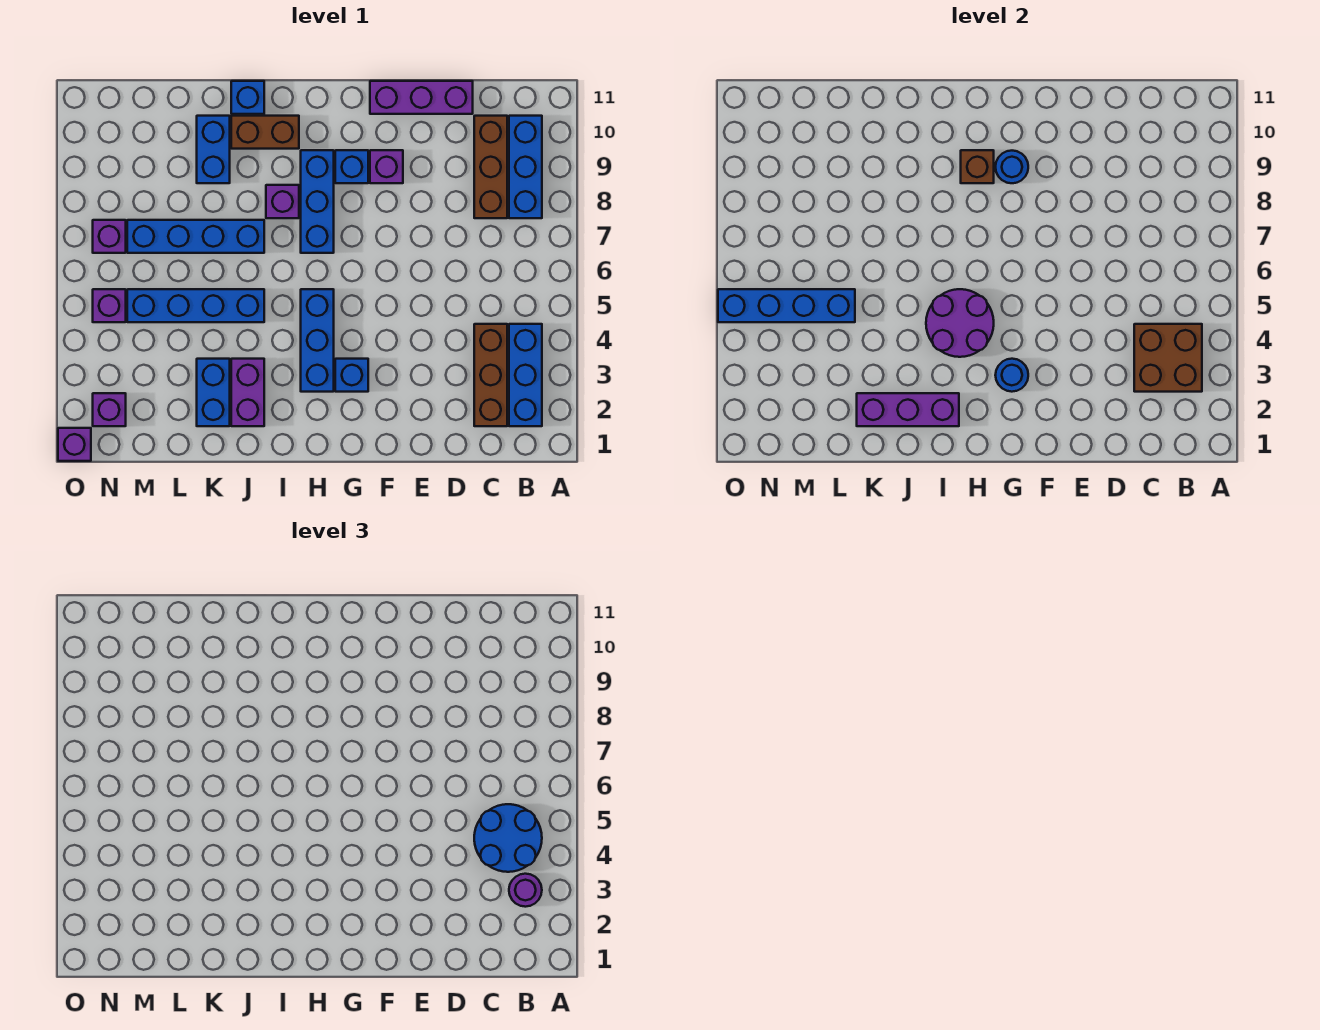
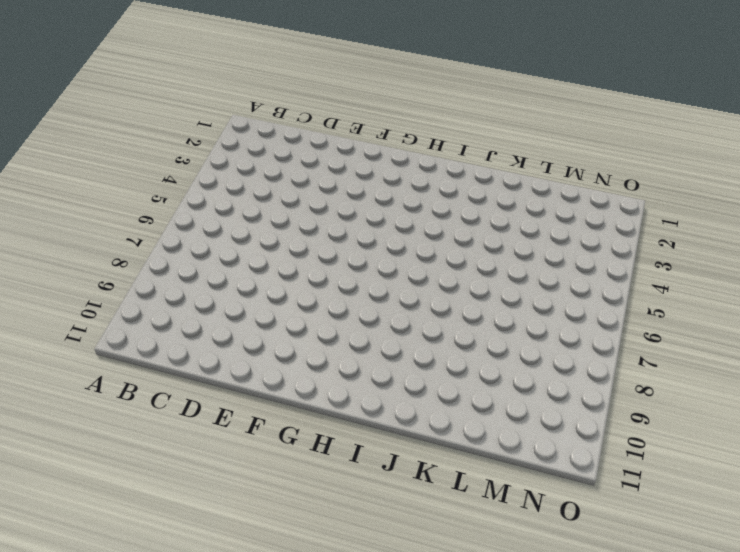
none -> blue brick B2:B4 level 1
none -> blue brick B8:B10 level 1
none -> brown brick C2:C4 level 1
none -> brown brick C8:C10 level 1

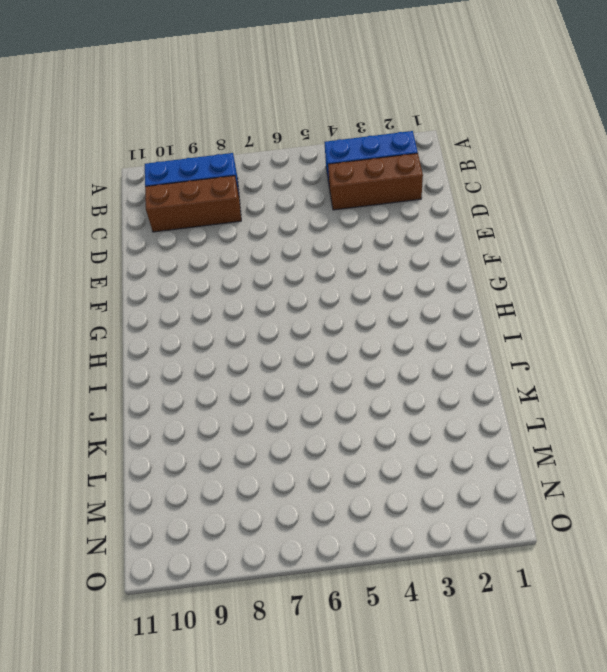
none -> purple brick D11:F11 level 1
none -> purple brick F9 level 1
none -> blue brick G3 level 1
none -> blue brick G9 level 1

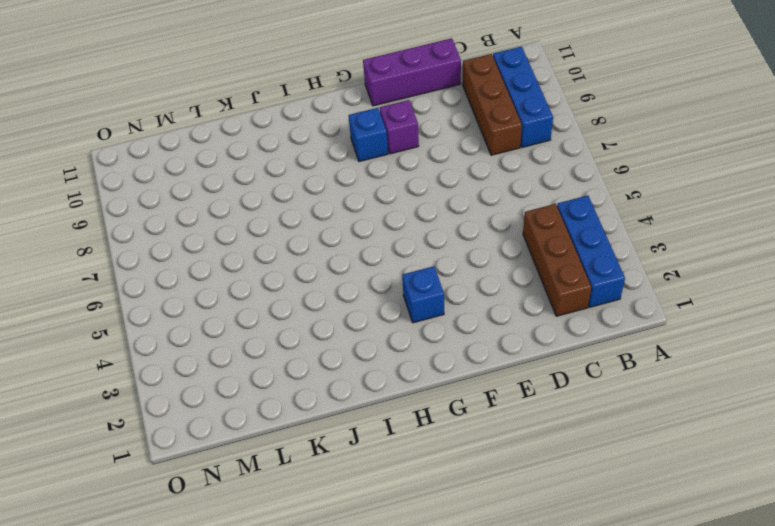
none -> blue brick H3:H5 level 1
none -> blue brick H7:H9 level 1
none -> purple brick I8 level 1
none -> brown brick I10:J10 level 1

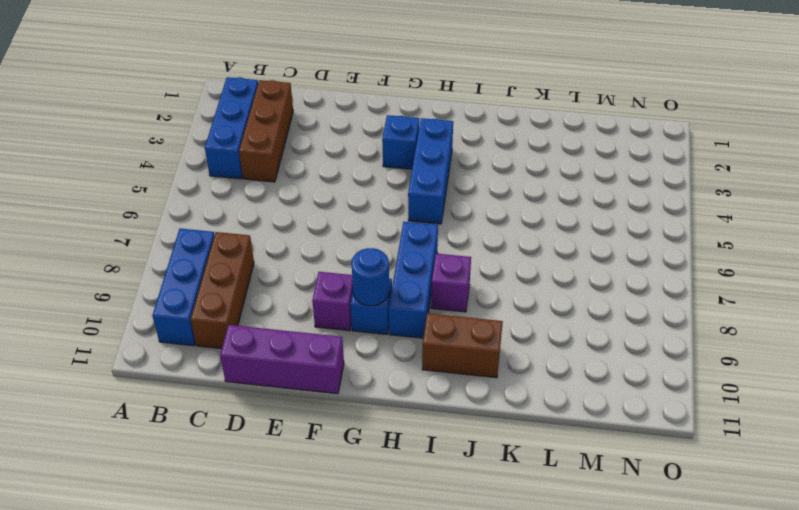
none -> purple brick J2:J3 level 1
none -> blue brick J5:M5 level 1
none -> blue brick J7:M7 level 1
none -> blue brick J11 level 1

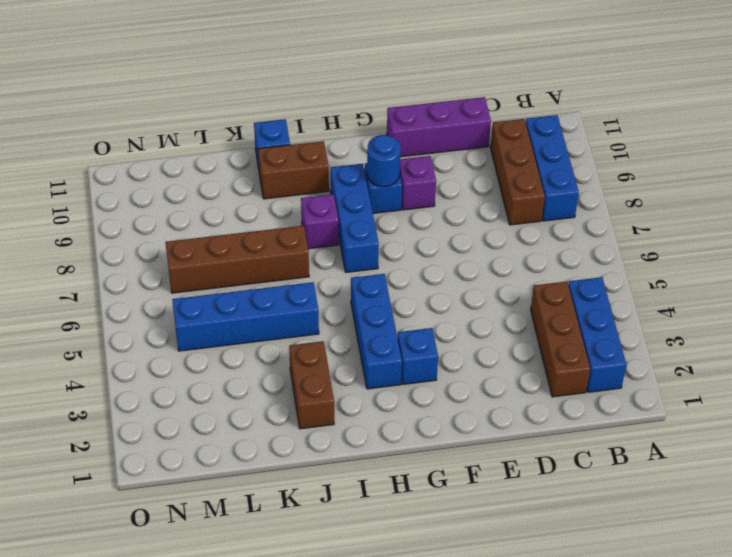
brown brick J2:J3 level 1 -> purple brick J2:J3 level 1
brown brick J7:M7 level 1 -> blue brick J7:M7 level 1
none -> blue brick K2:K3 level 1
none -> blue brick K9:K10 level 1
none -> purple brick N2 level 1
none -> purple brick N5 level 1

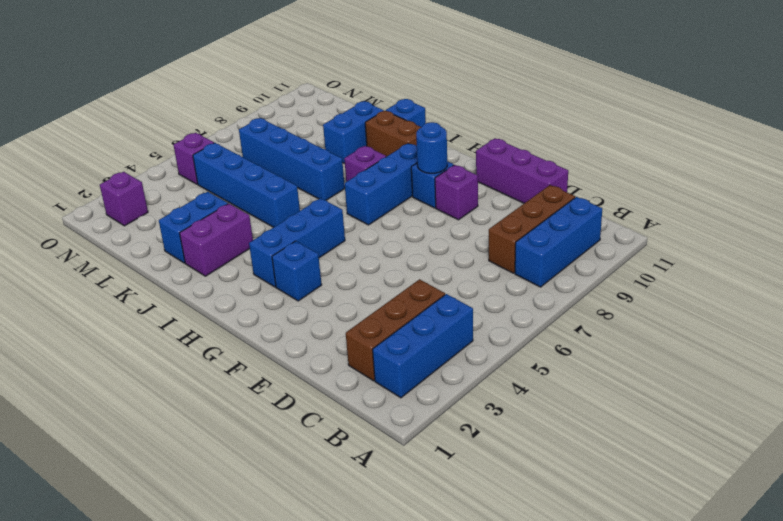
none -> purple brick N7 level 1
none -> purple brick O1 level 1
none -> brown brick B3:C4 level 2
none -> blue round brick G3 level 2

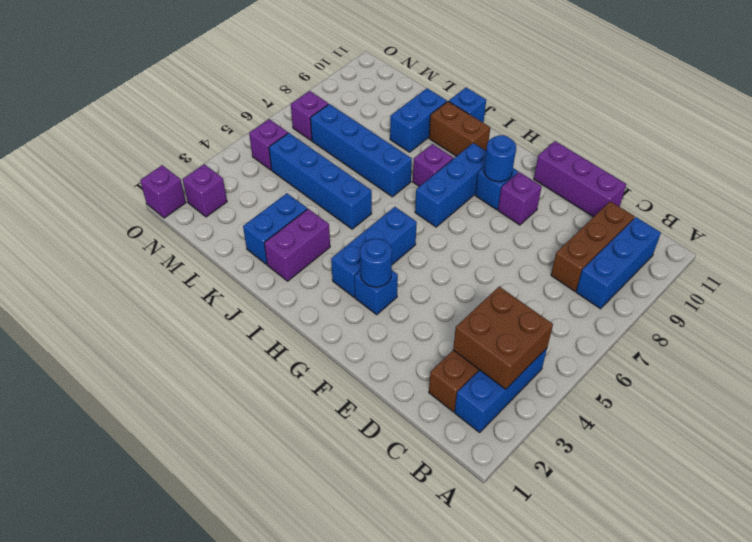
none -> purple round brick H4:I5 level 2
none -> brown brick H9 level 2
none -> purple brick I2:K2 level 2
none -> blue brick L5:O5 level 2

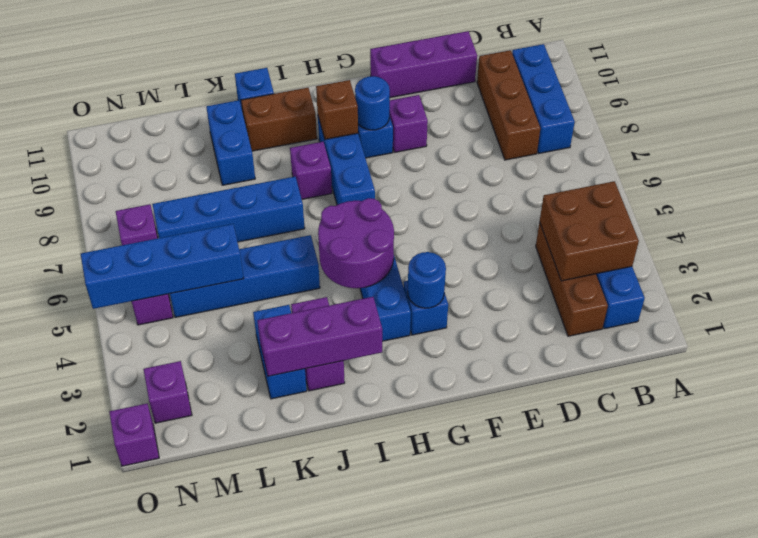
none -> purple round brick B3 level 3
none -> blue round brick B4:C5 level 3

